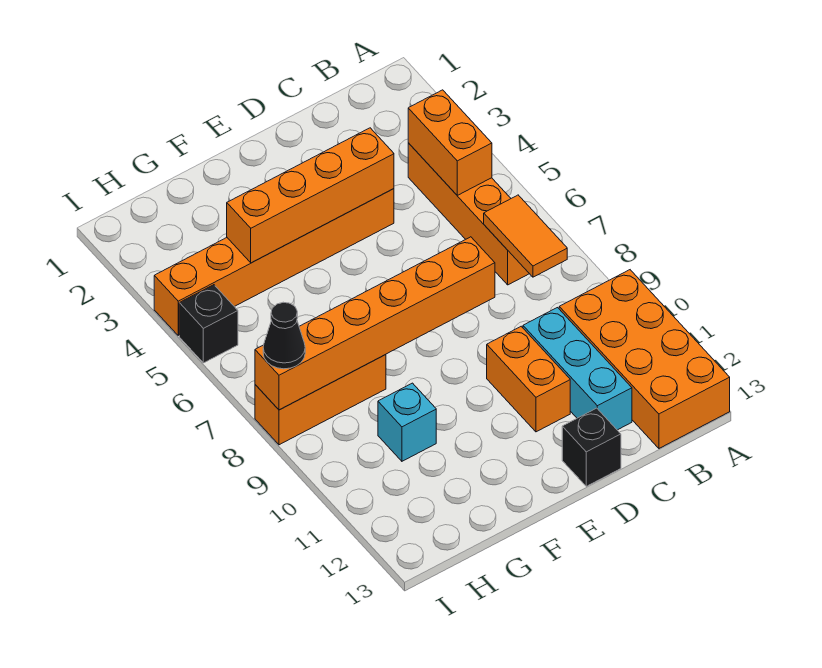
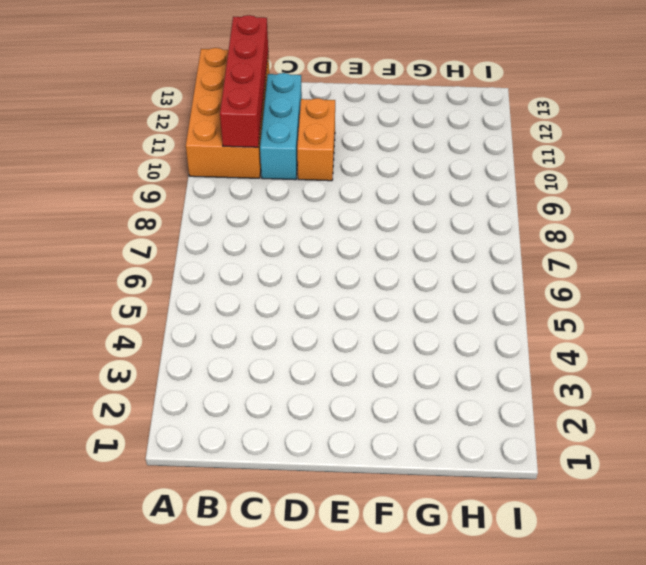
red brick B10:B13 level 2 -> none
none -> orange brick B4:B7 level 1
none -> orange brick D4:I4 level 1
none -> black brick D13 level 1

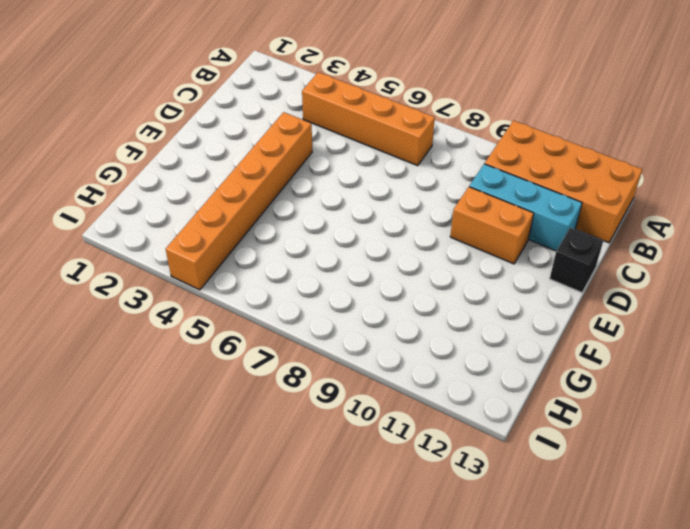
none -> orange brick G8:I8 level 1
none -> cyan brick G10 level 1
none -> black brick I5 level 1

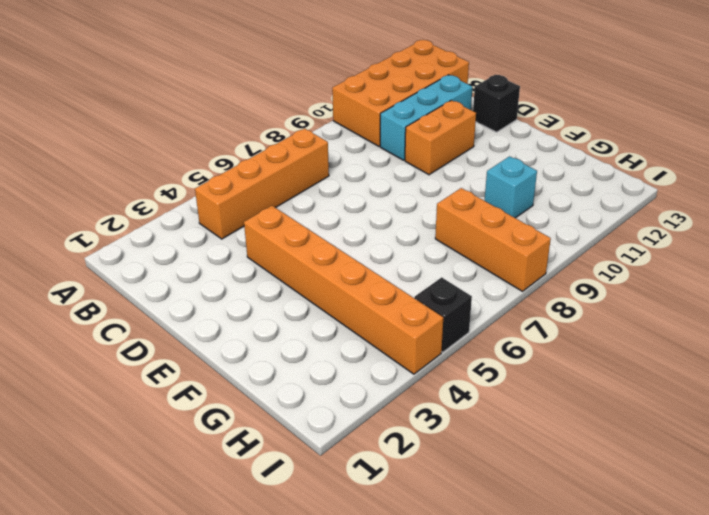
none -> orange brick B4:B5 level 2
none -> orange tile B7:B8 level 2
none -> orange brick D4:G4 level 2

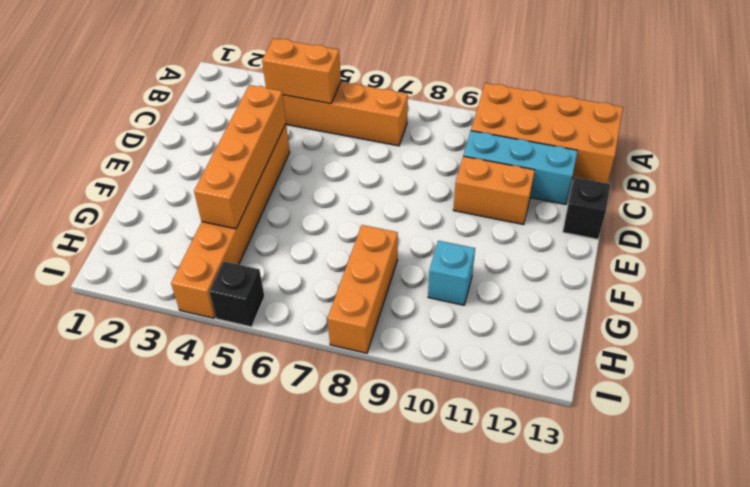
none -> orange tile B7:B8 level 2
none -> orange brick D8:I8 level 2
none -> black cone I8 level 3

